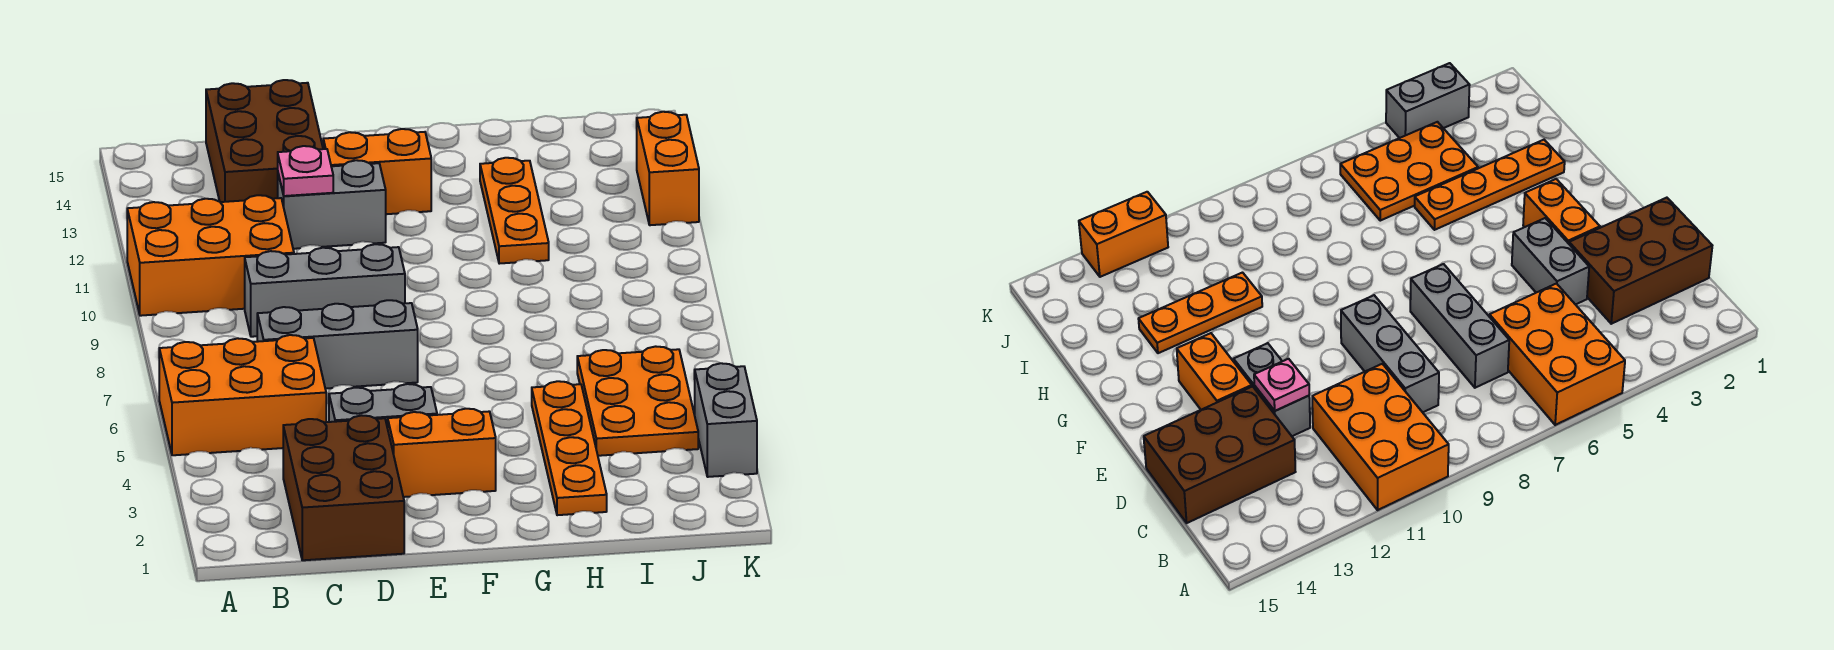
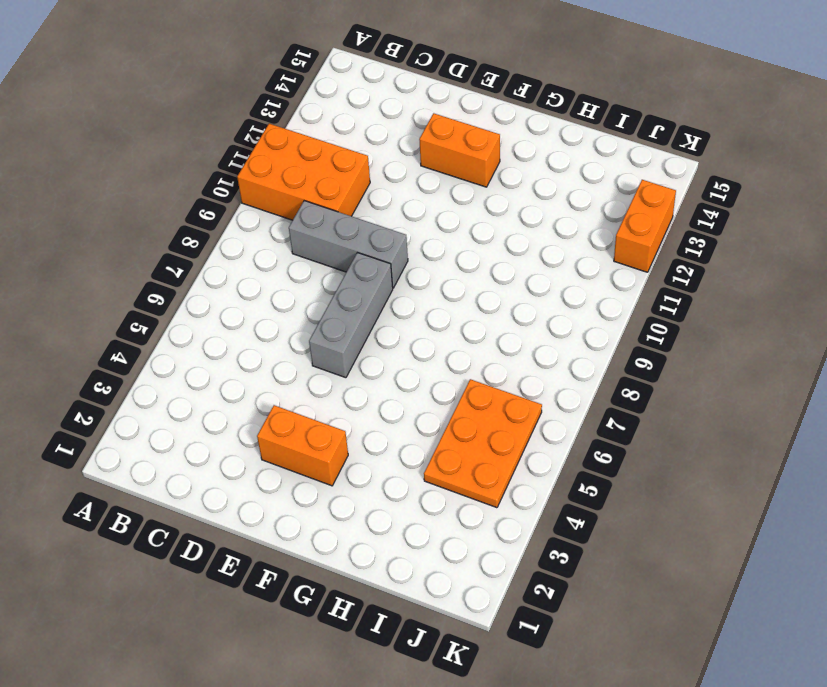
grey brick E6:E8 level 1 -> grey brick C7:E7 level 1
none -> orange brick A5:C6 level 1
none -> brown brick C1:D3 level 1
none -> brown brick C13:D15 level 1

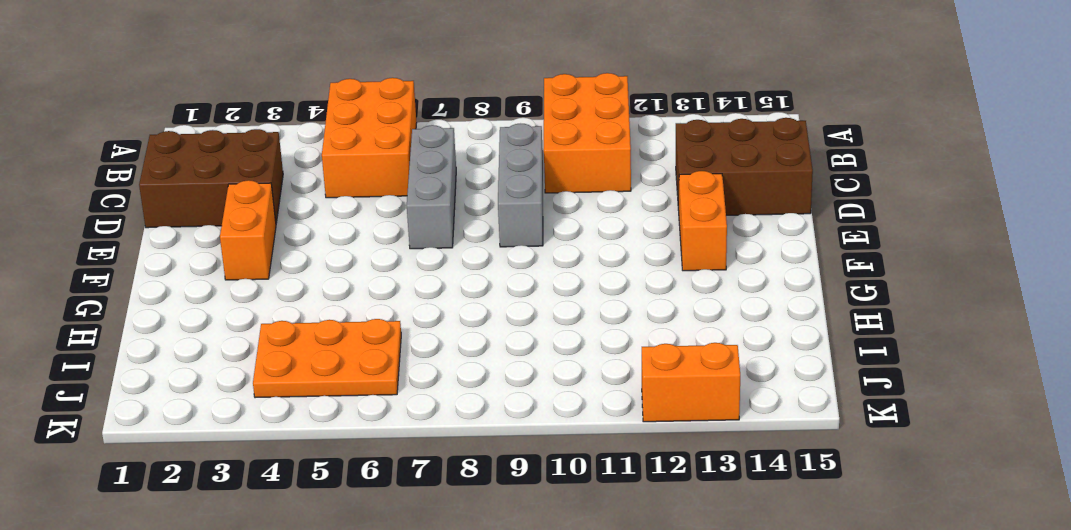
none -> grey brick D4:E4 level 1
none -> grey brick D12:E12 level 1
none -> orange plate H2:H5 level 1

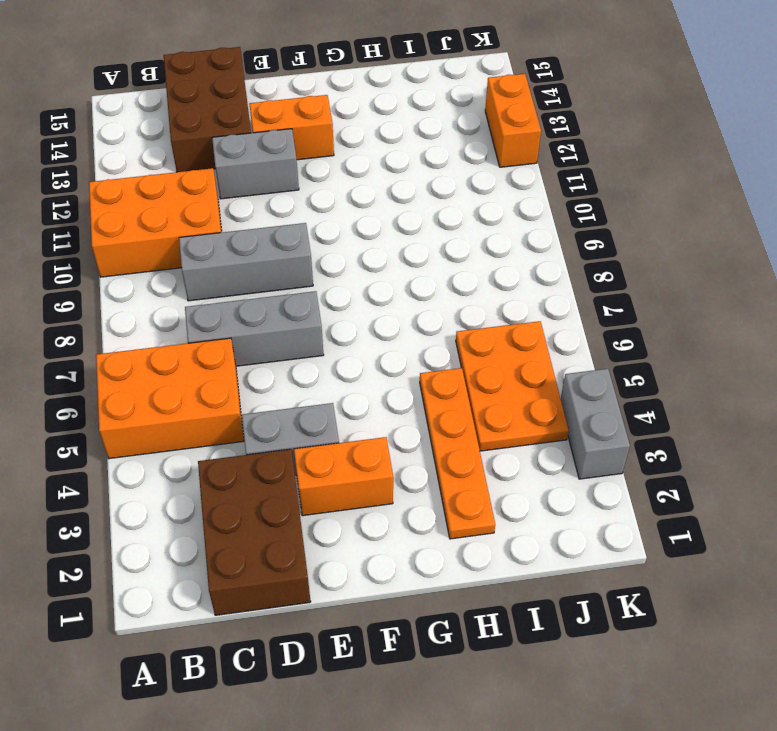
none -> orange plate H11:H13 level 1
none -> pink plate D12 level 2

